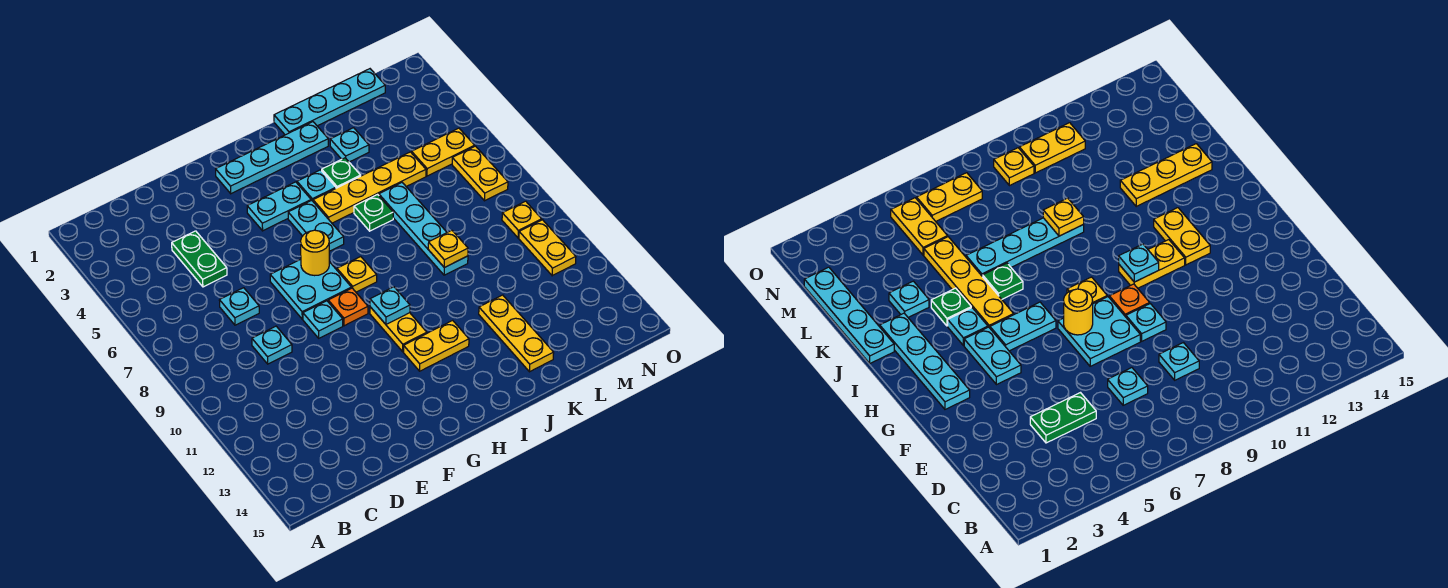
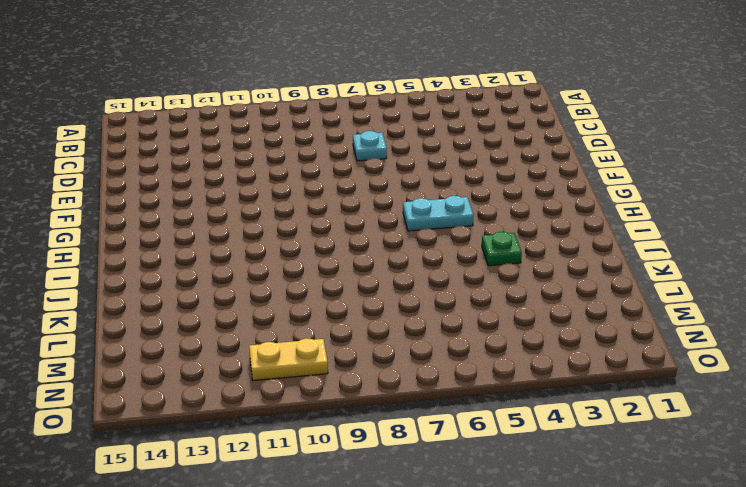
none -> green plate D4:D5 level 1
none -> cyan plate D9 level 1
none -> cyan plate F7:G8 level 1

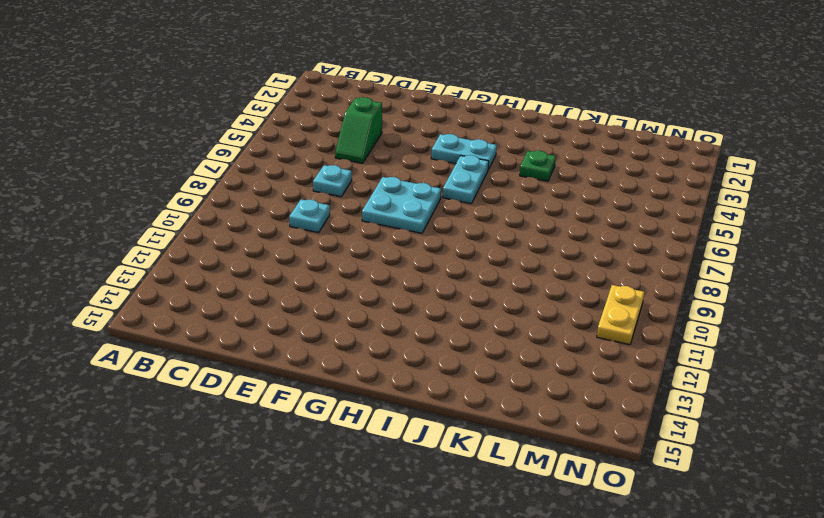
green slope D4:D5 level 1 top 4 -> green plate D4:D5 level 1
none -> cyan plate F9 level 1
none -> cyan plate G2:J2 level 1
none -> orange plate G9 level 1

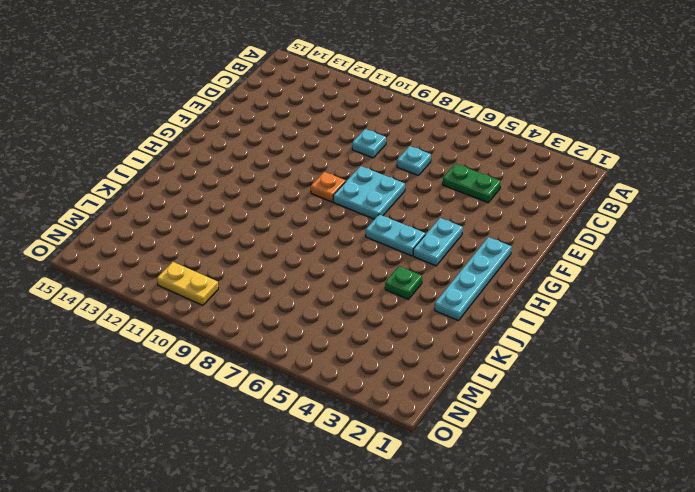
none -> cyan plate F9 level 1
none -> yellow plate H8 level 1
none -> yellow plate H10:H11 level 1

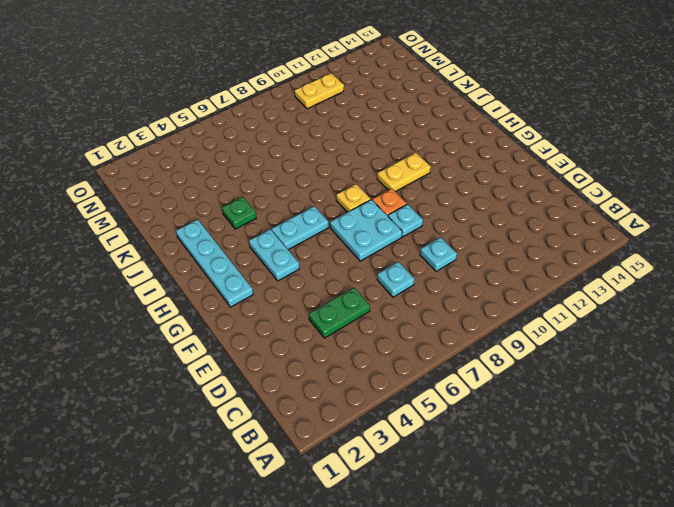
none -> yellow plate H12:I12 level 1
none -> cyan plate I4 level 1
none -> yellow plate I5:L5 level 1

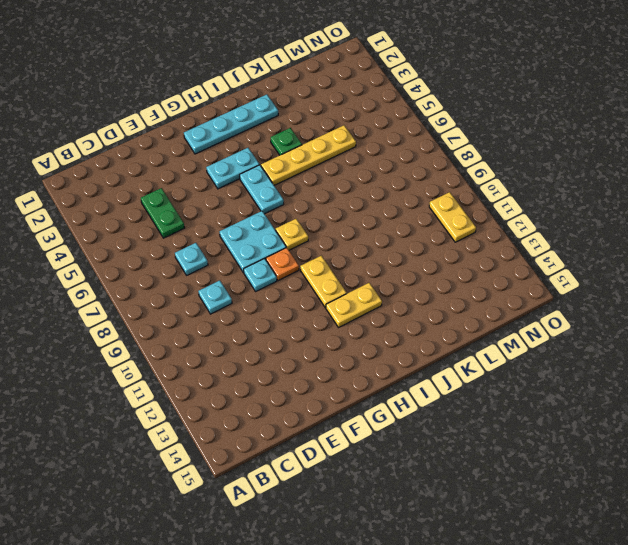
none -> cyan plate I4 level 1
none -> cyan plate J1:M1 level 1
none -> green plate J6 level 1

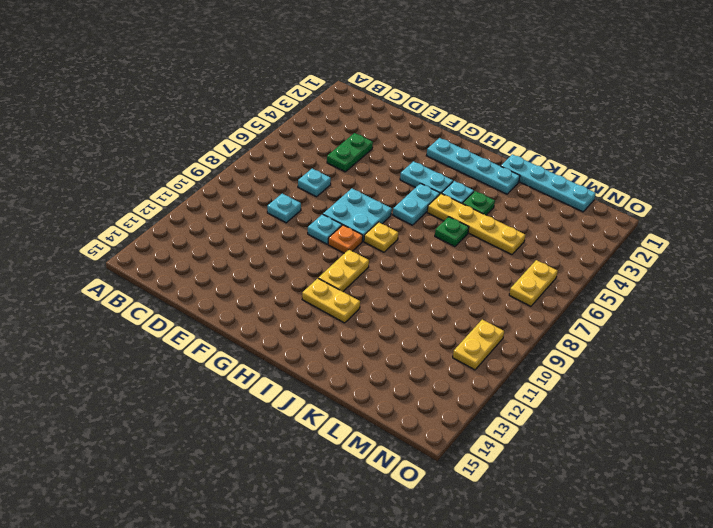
none -> cyan plate K3 level 1
none -> cyan plate K6:K9 level 1
none -> yellow plate K12:K14 level 1

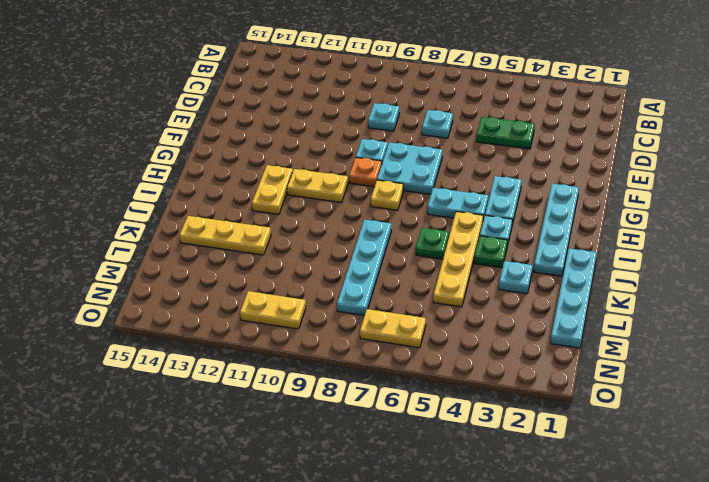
cyan plate J8:M8 level 1 -> cyan plate K6:K9 level 1
none -> yellow plate M5:N5 level 1
none -> yellow plate N9 level 1
none -> yellow round brick G7 level 2

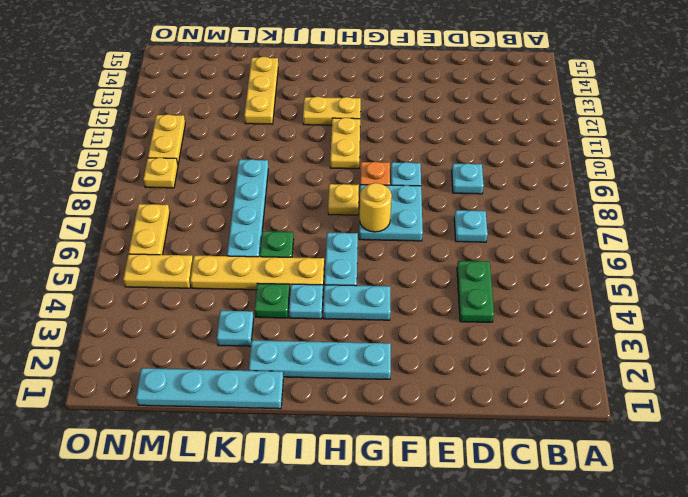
none -> cyan plate H10 level 2
none -> yellow plate K9 level 2

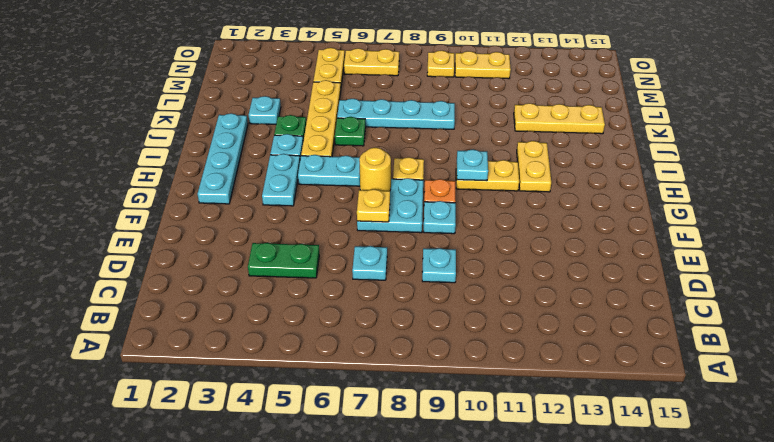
yellow plate F7 level 2 -> yellow plate K9 level 2
none -> cyan plate J1:M1 level 1

